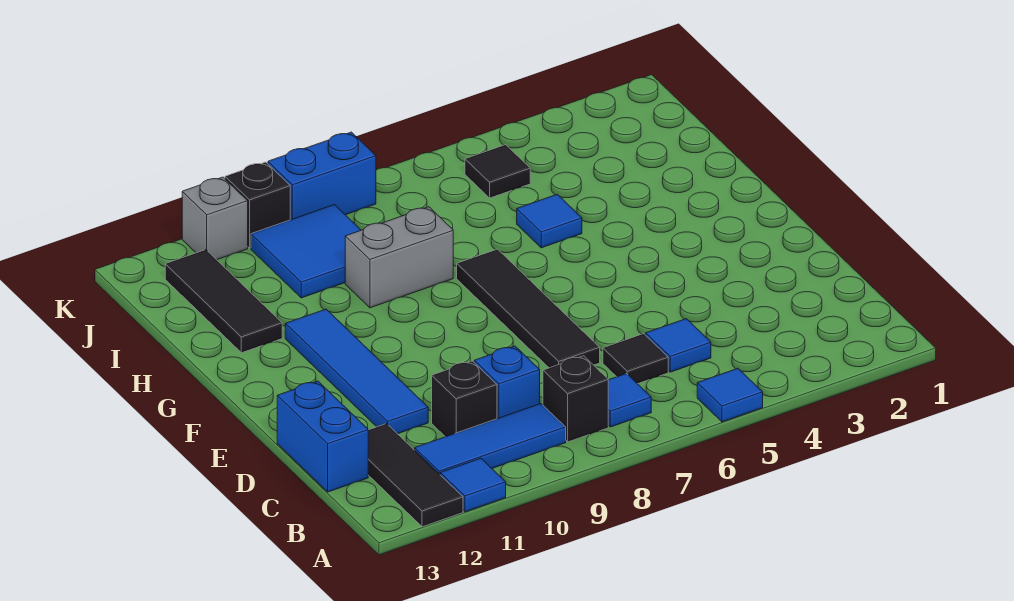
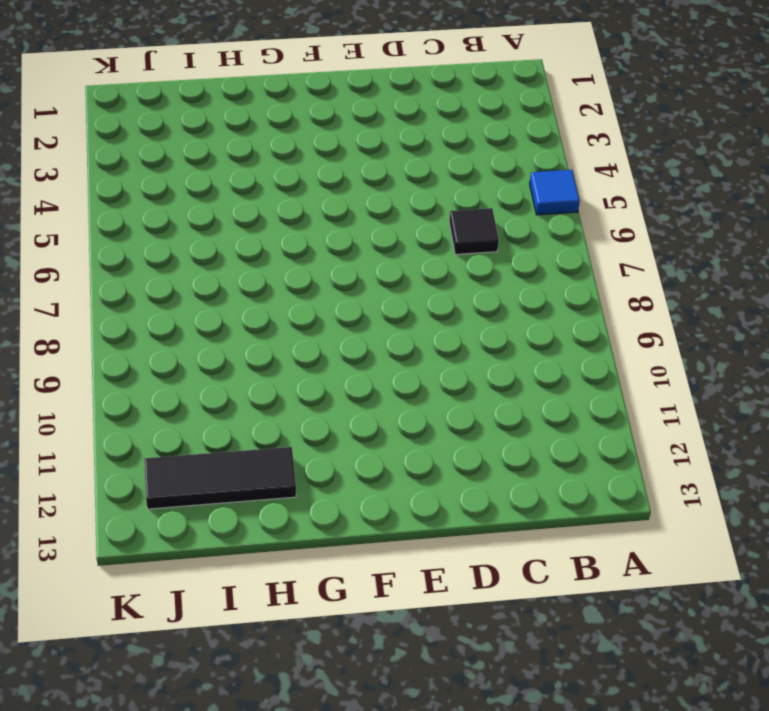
none -> blue tile A11 level 1
none -> black tile A12:C12 level 1
none -> blue tile B7 level 1

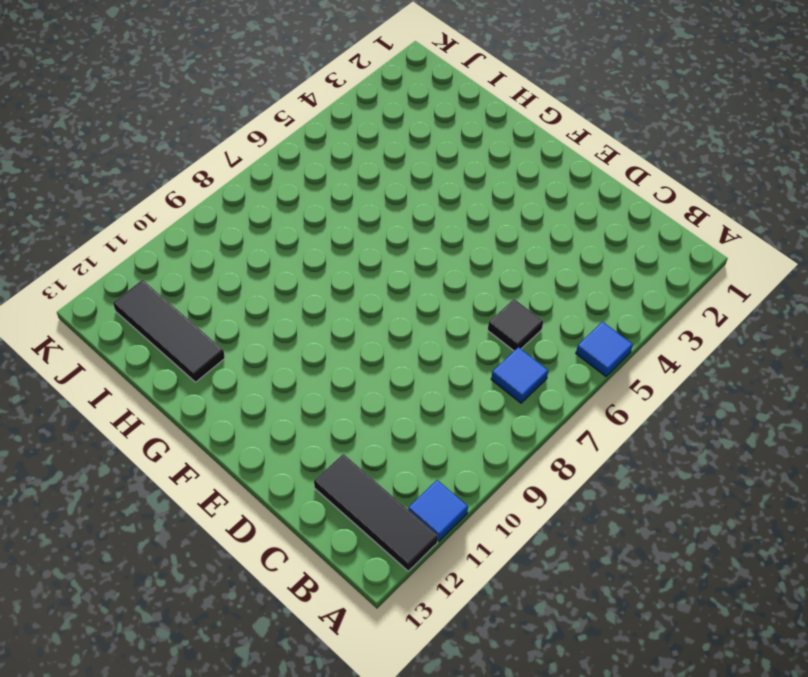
none -> black brick B8 level 1
none -> blue tile B9:B11 level 1
none -> blue tile C5 level 1

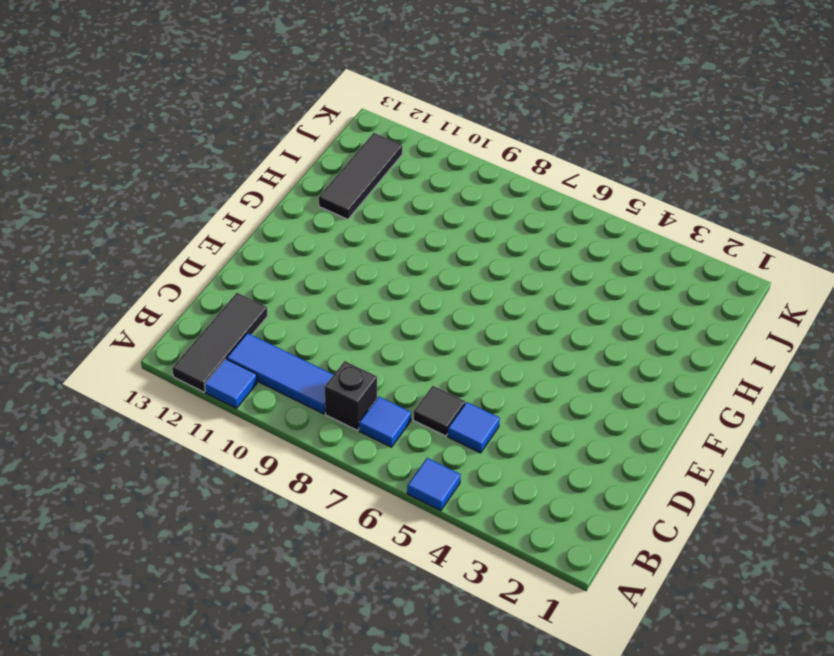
none -> blue brick C9 level 1
none -> black brick C10 level 1
none -> blue brick C13:D13 level 1

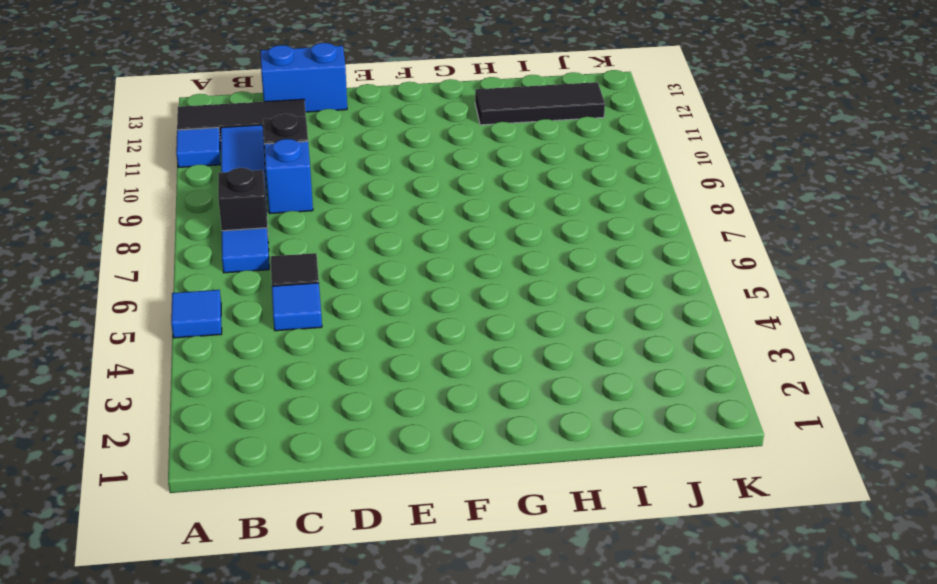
none -> black tile D7:G7 level 1
none -> blue tile D11:G11 level 1
none -> blue tile H5 level 1

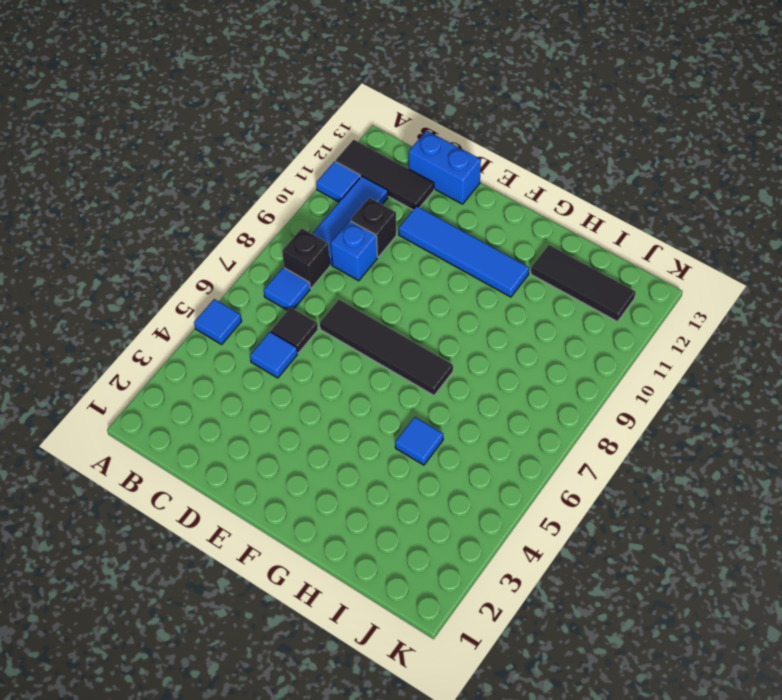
none -> grey brick H8:H9 level 1
none -> blue tile I9:J10 level 1
none -> black tile J5 level 1

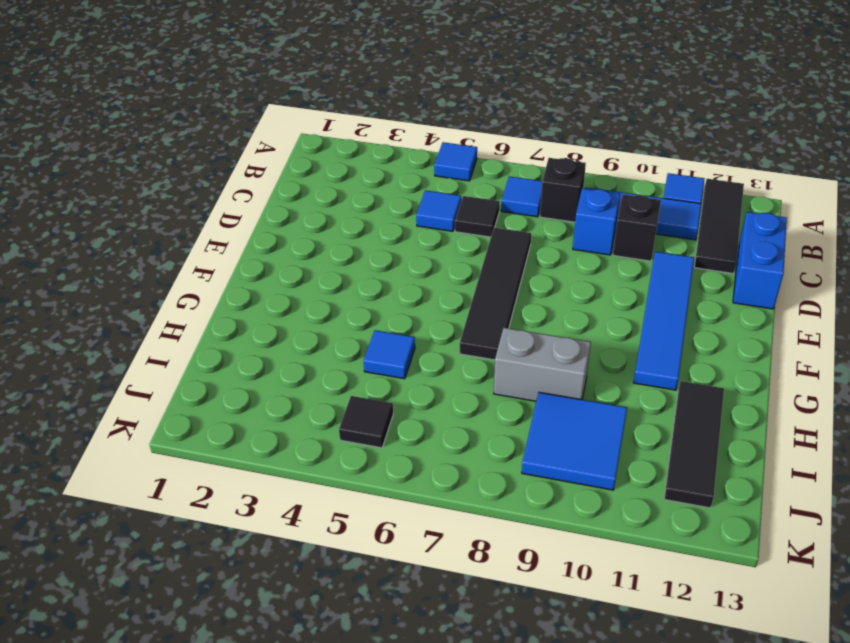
none -> blue brick K8:K9 level 1
none -> black brick K10 level 1
none -> grey brick K11 level 1

